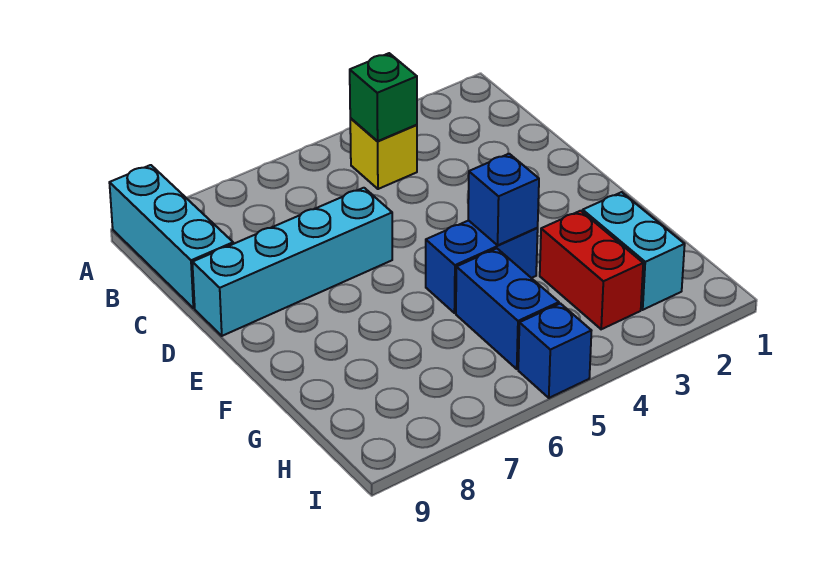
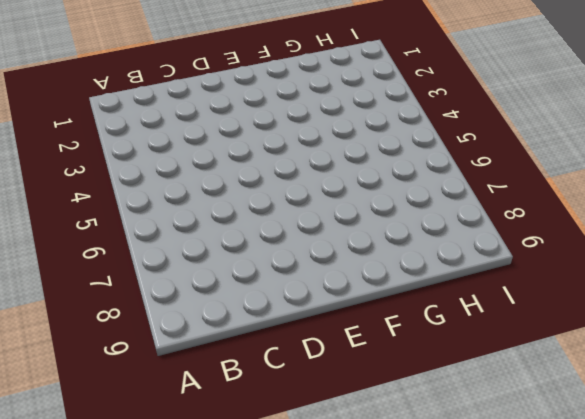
none -> cyan brick A9:C9 level 1
none -> yellow brick B4 level 1

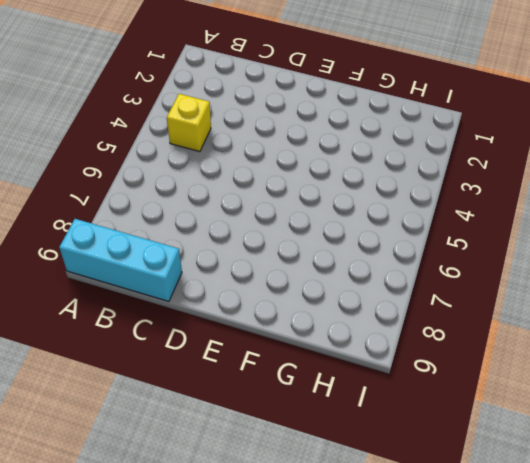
none -> cyan brick D6:D9 level 1
none -> blue brick F4:F5 level 1

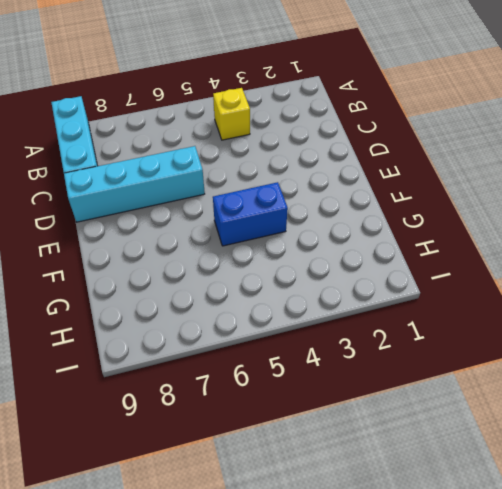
none -> cyan brick G2:H2 level 1
none -> red brick G3:H3 level 1

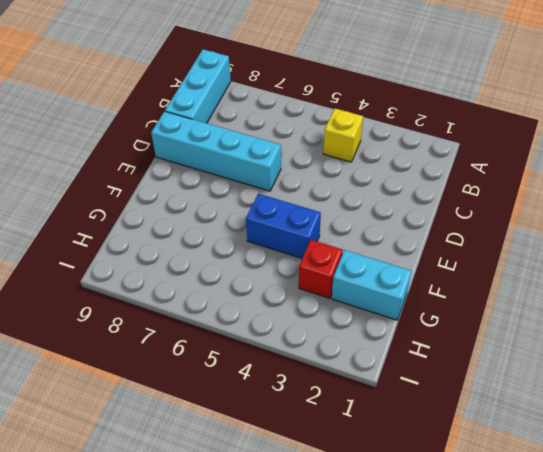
cyan brick G1:G2 level 1 -> cyan brick G2:H2 level 1
red brick G3 level 1 -> red brick G3:H3 level 1
none -> blue brick G5:H5 level 1
none -> blue brick I5 level 1

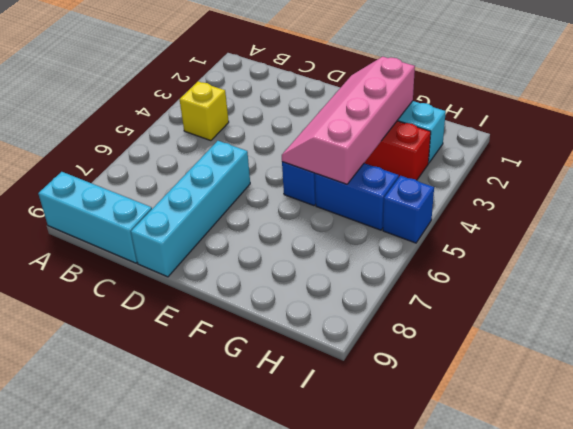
pink slope F2:G5 level 2 top G -> blue brick F4 level 2
none -> green brick B4 level 2

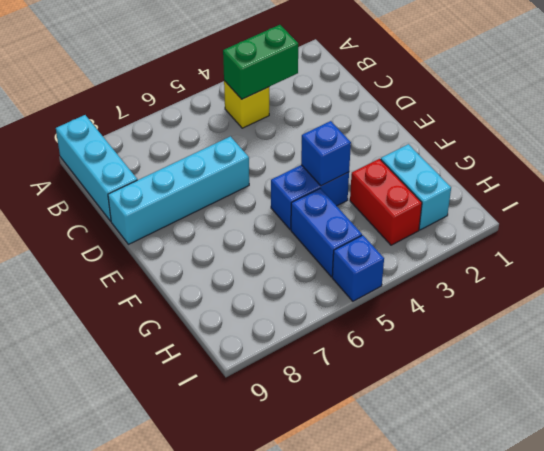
green brick B3:B4 level 2 -> green brick B4 level 2

